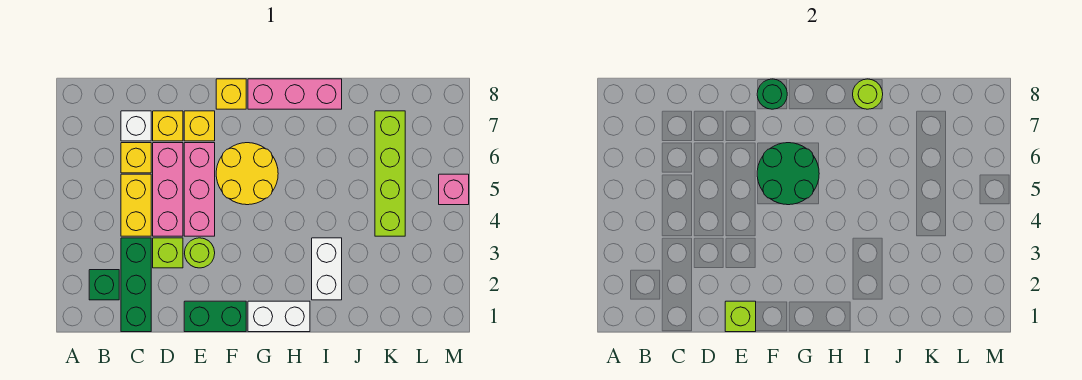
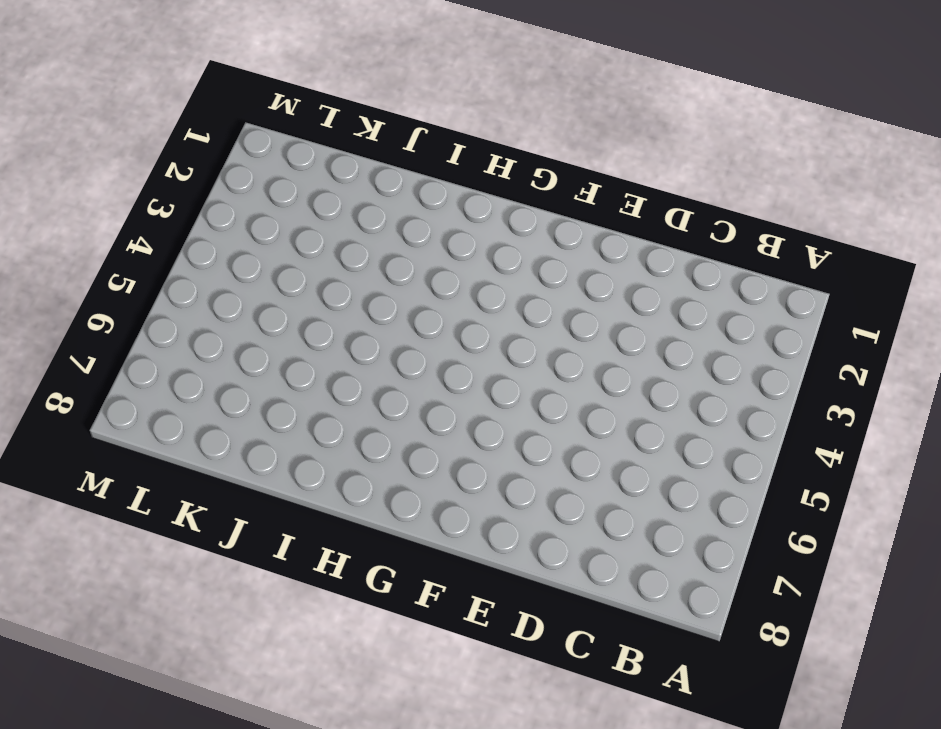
none -> green brick B2 level 1
none -> green brick C1:C3 level 1
none -> yellow brick C4:C5 level 1

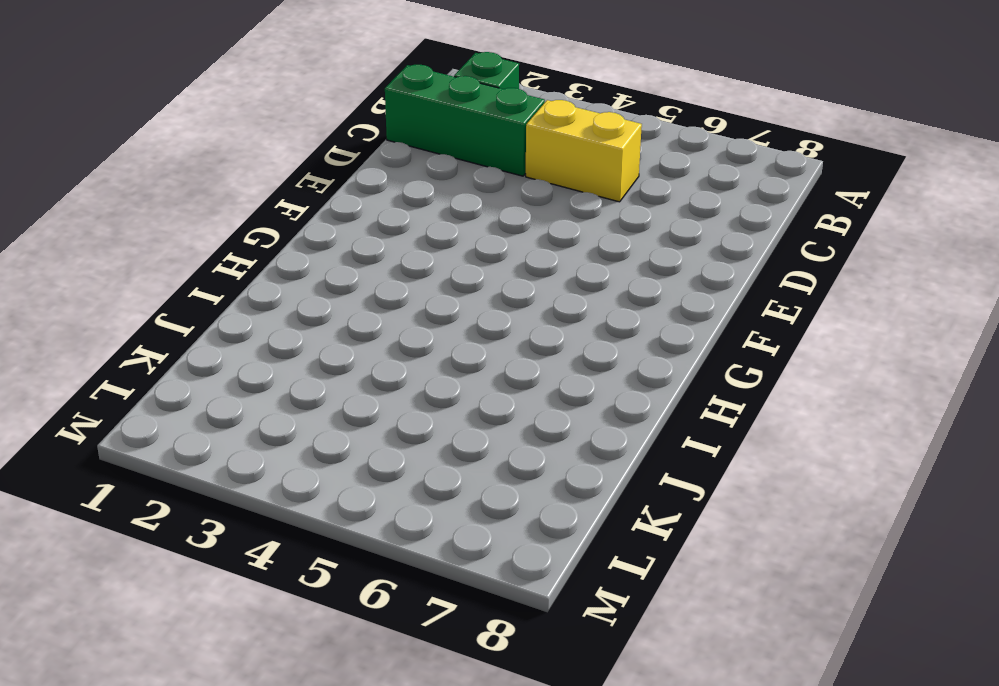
none -> yellow brick C6 level 1
none -> white brick C7 level 1
none -> lime brick D3 level 1

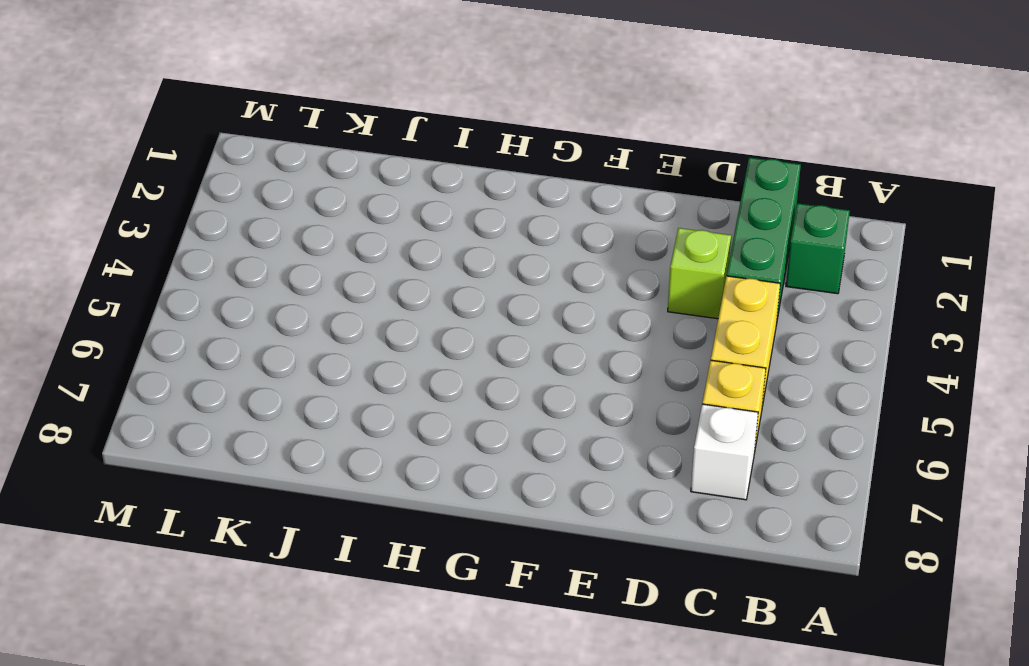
none -> pink brick D4:D6 level 1
none -> yellow brick D7 level 1
none -> green brick E1:F1 level 1

